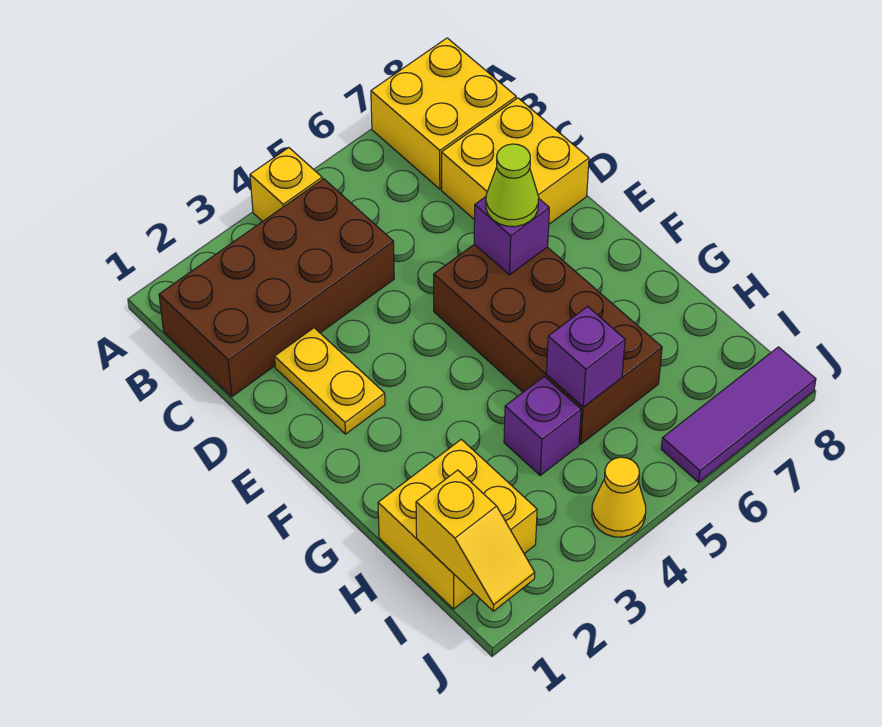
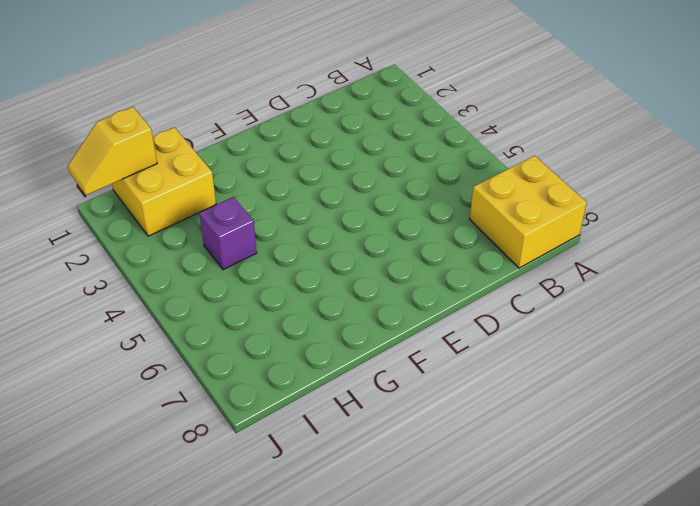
none -> yellow brick A4 level 1
none -> brown brick B1:C4 level 1
none -> yellow brick C7:D8 level 1

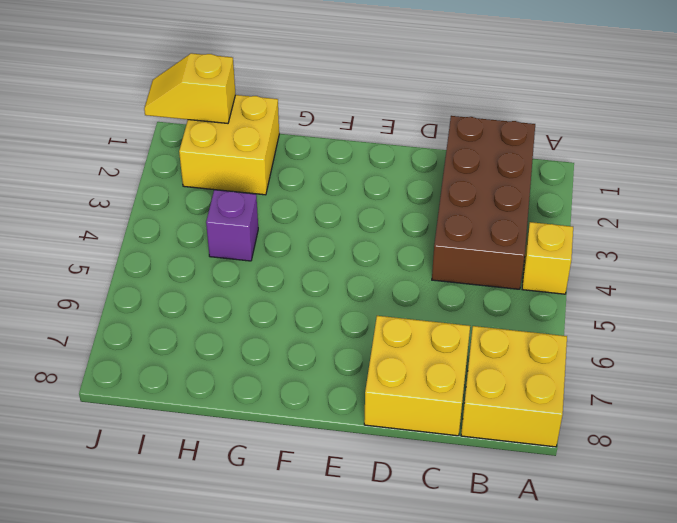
none -> yellow plate D2:E2 level 1
none -> brown brick E5:H6 level 1
none -> yellow cone J4 level 1

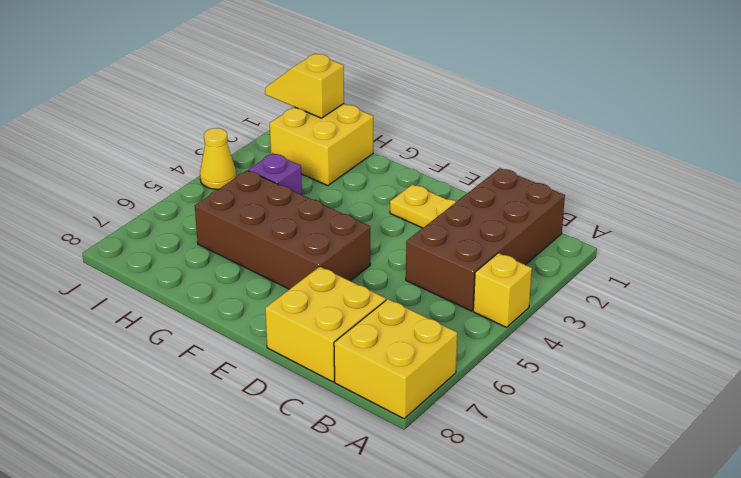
none -> purple tile J6:J8 level 1
none -> purple brick E6 level 2
none -> purple brick H5 level 2

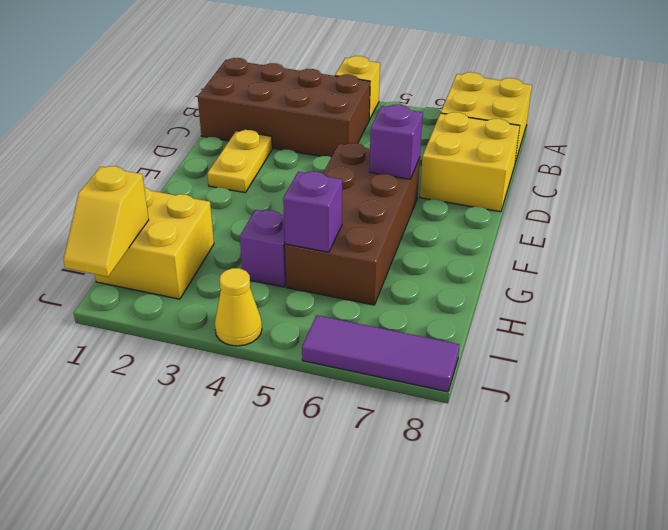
none -> lime cone E6 level 3

